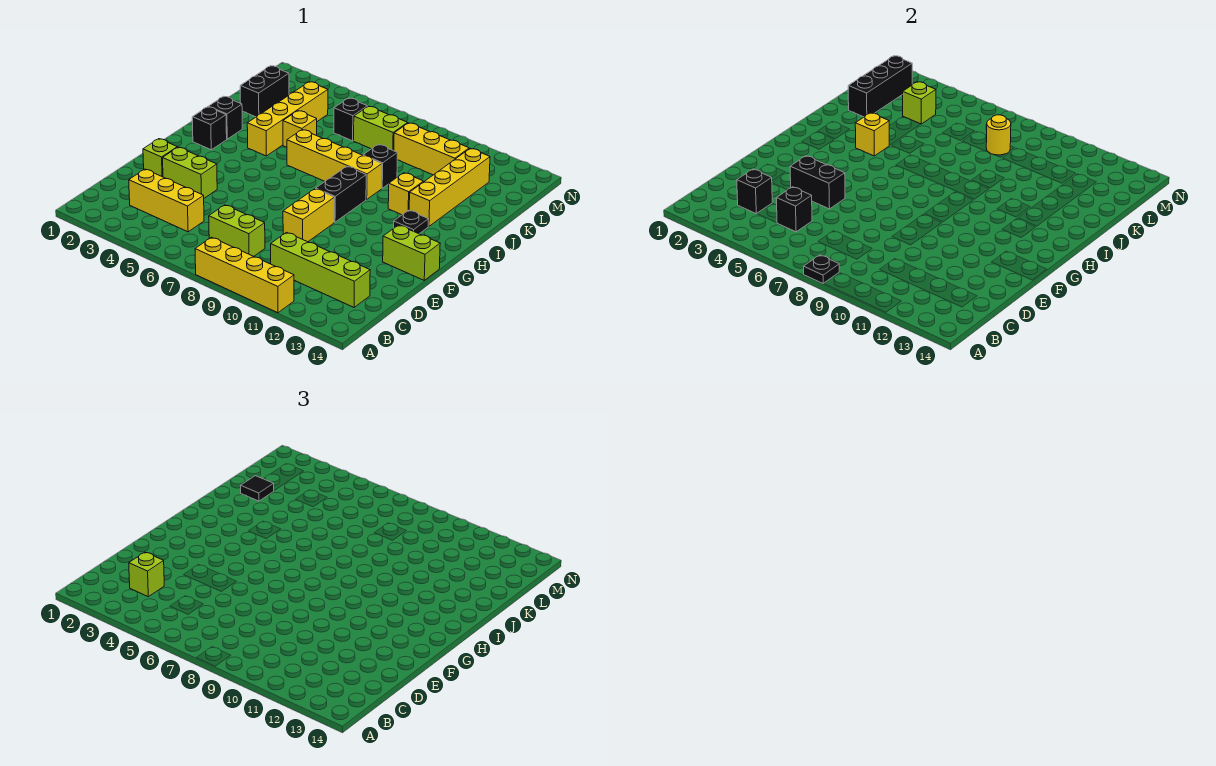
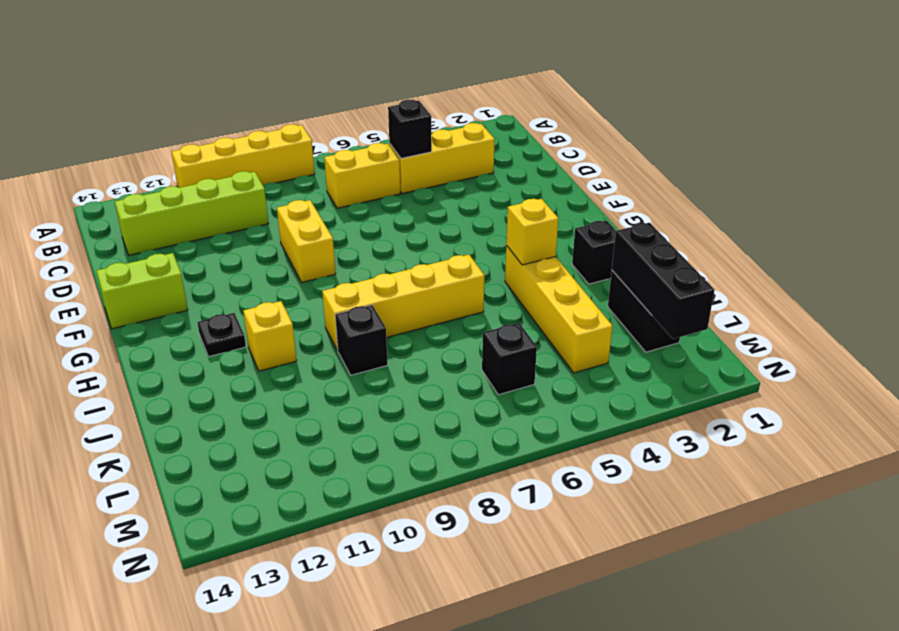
yellow brick C6:C7 level 1 -> lime brick C7:C8 level 1
none -> lime brick E2 level 1
none -> lime brick E3:E4 level 1
none -> black brick G9:H9 level 1
none -> black brick H2 level 1

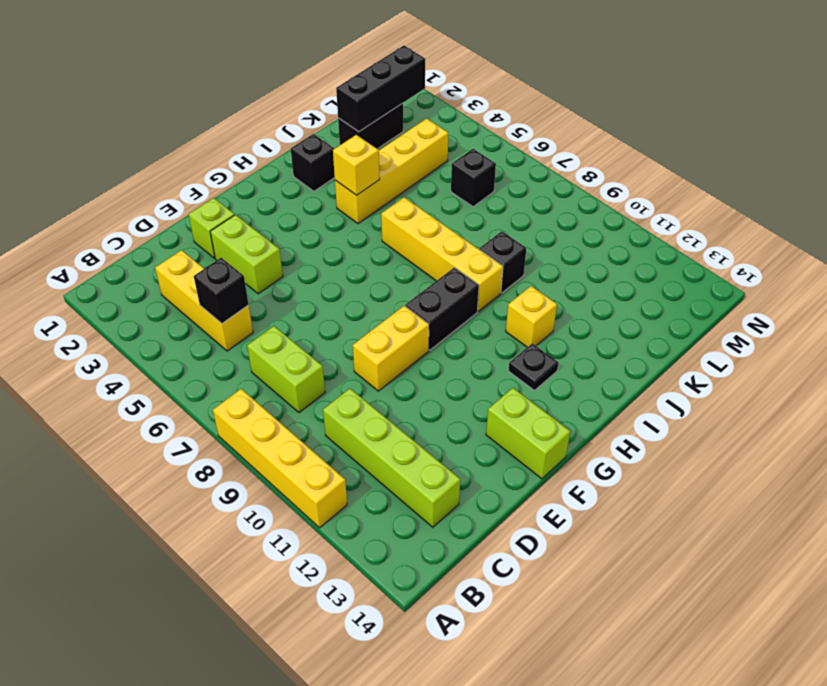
none -> black brick H2 level 1
none -> yellow brick I12:L12 level 1
none -> yellow brick J5 level 1
none -> lime brick L7:L8 level 1

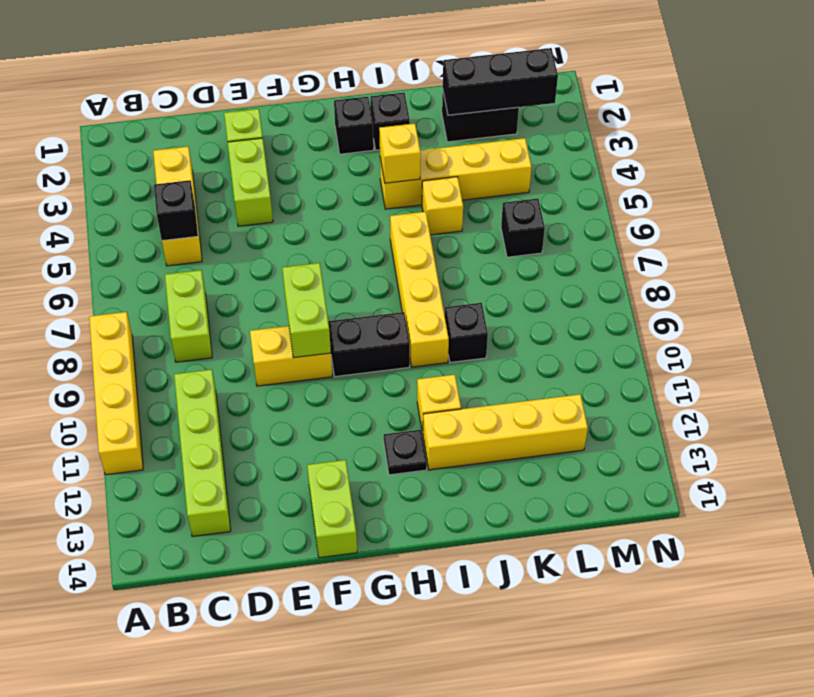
lime brick F8:F9 level 2 -> lime brick L7:L8 level 1
none -> yellow brick L9:L11 level 1
none -> black plate A8 level 2
none -> black brick C3 level 2
none -> black brick E4:E5 level 2

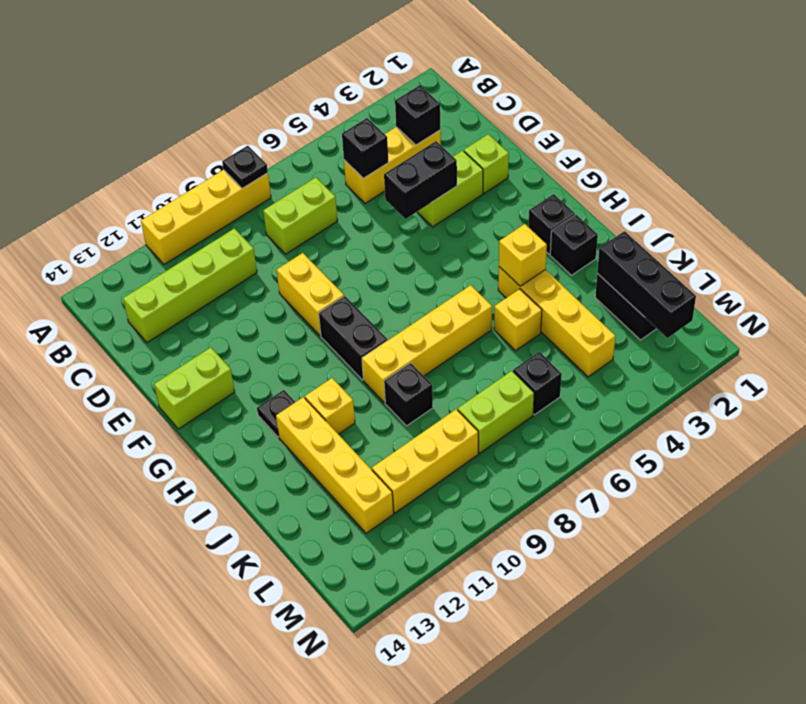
none -> lime brick L4 level 2
none -> yellow round brick L8 level 2
none -> lime brick C3 level 3
none -> black tile K2 level 3

